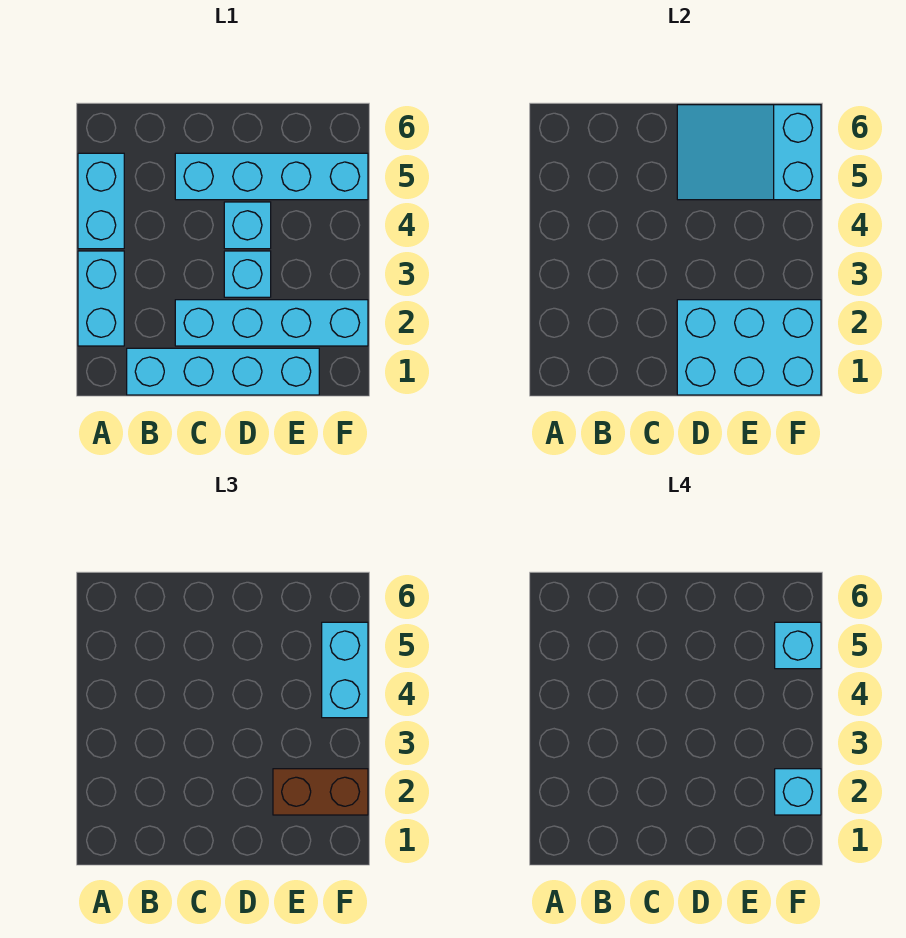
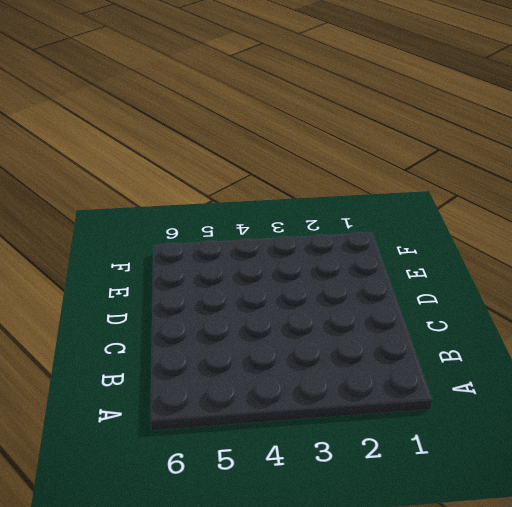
none -> cyan brick A2:A3 level 1
none -> cyan brick A4:A5 level 1
none -> cyan brick B1:E1 level 1

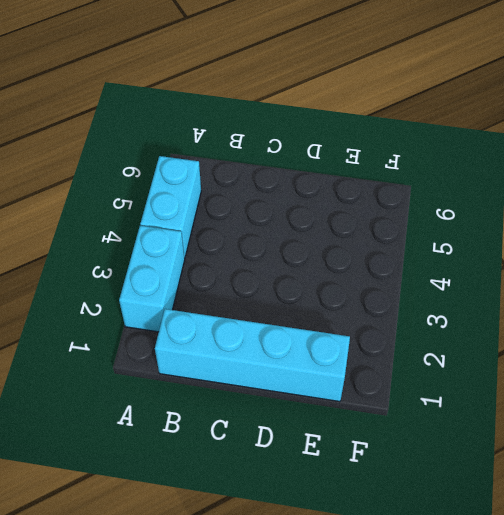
none -> cyan brick C2:F2 level 1
none -> cyan brick C5:F5 level 1
none -> cyan brick D3 level 1

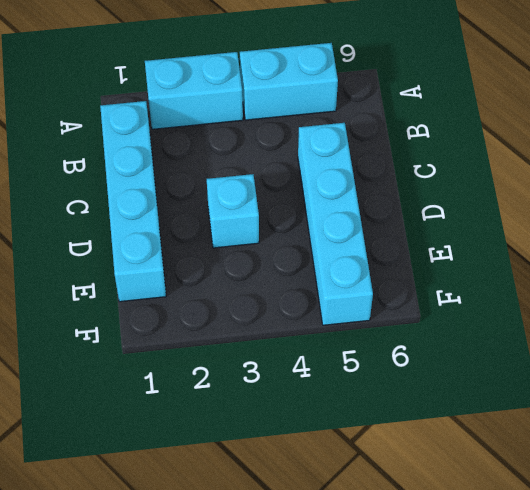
none -> cyan brick C2:F2 level 1
none -> cyan brick D4 level 1
none -> cyan brick D1:F2 level 2

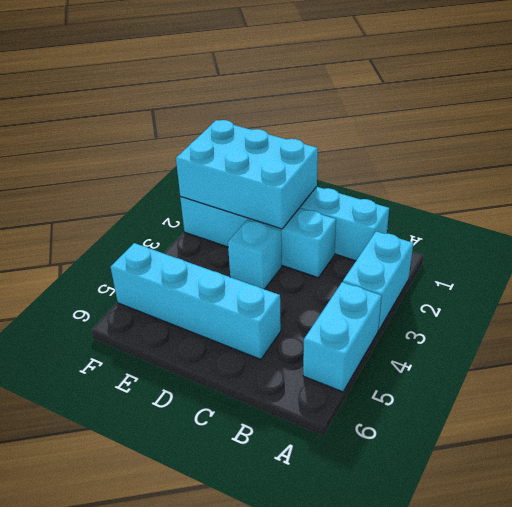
none -> cyan brick D4 level 1
none -> cyan slope D5:F6 level 2 top F
none -> brown brick E2:F2 level 3

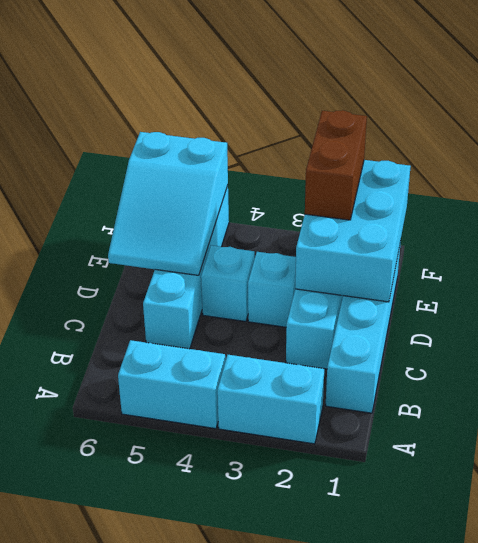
none -> cyan brick F4:F5 level 3
none -> cyan brick F2 level 4
none -> cyan brick F5 level 4

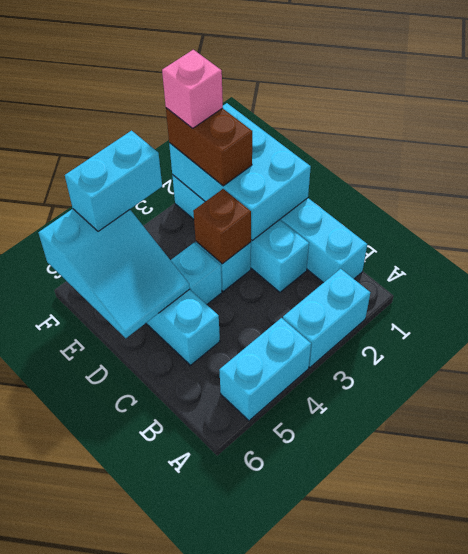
brown brick D3 level 2 -> none
pink brick F2 level 4 -> cyan brick F2 level 4
none -> cyan brick F5 level 4

